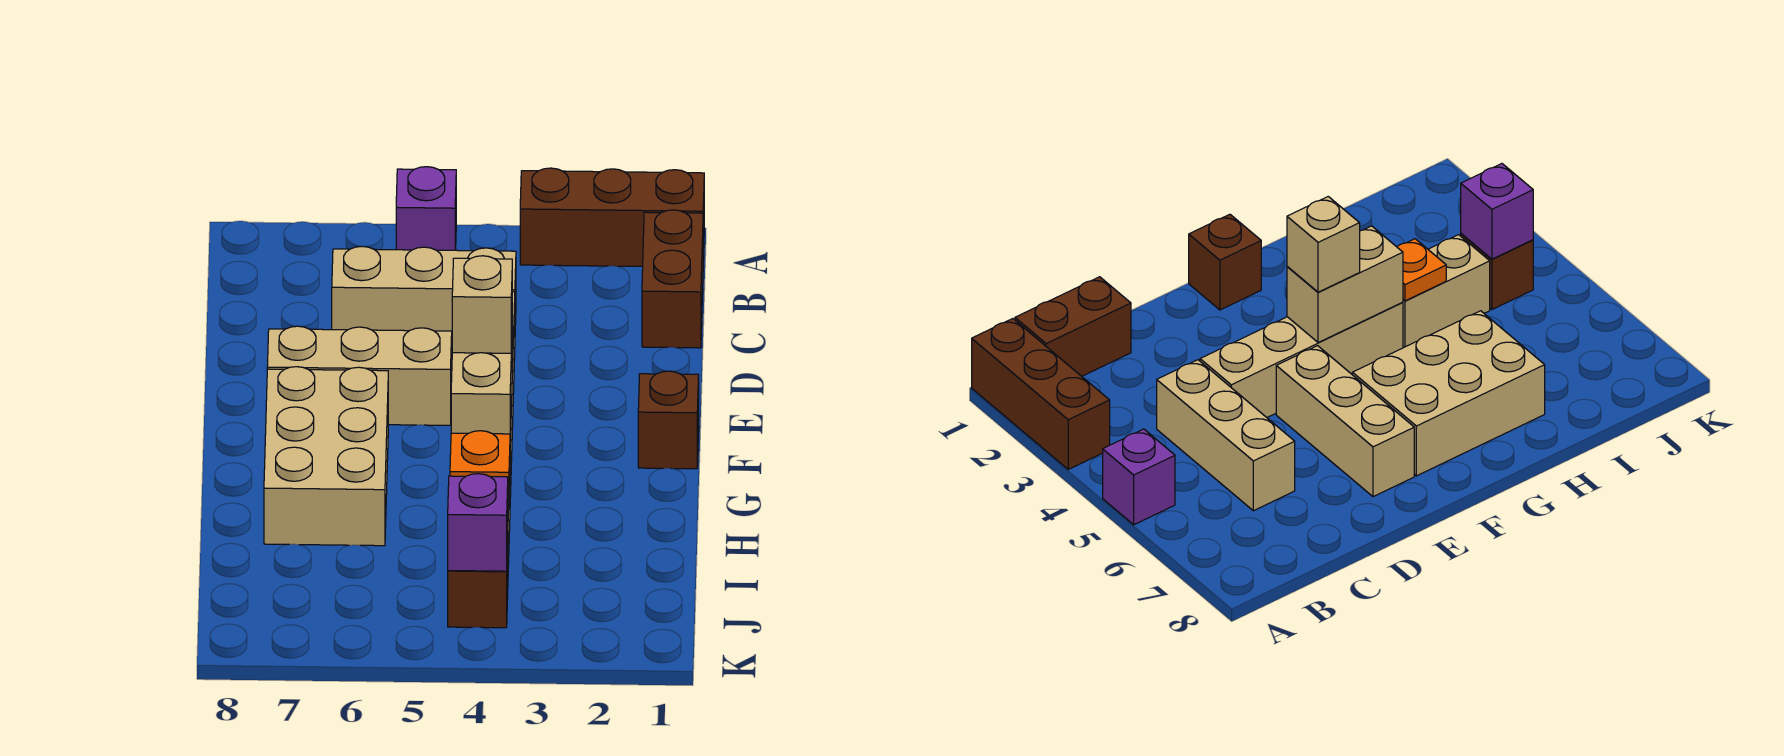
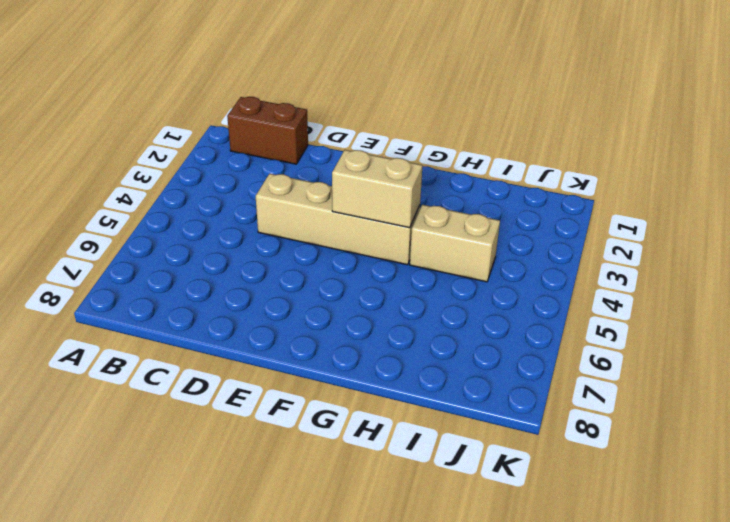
none -> brown brick A1:A3 level 1
none -> purple brick A5 level 1
none -> tan brick C4:C6 level 1

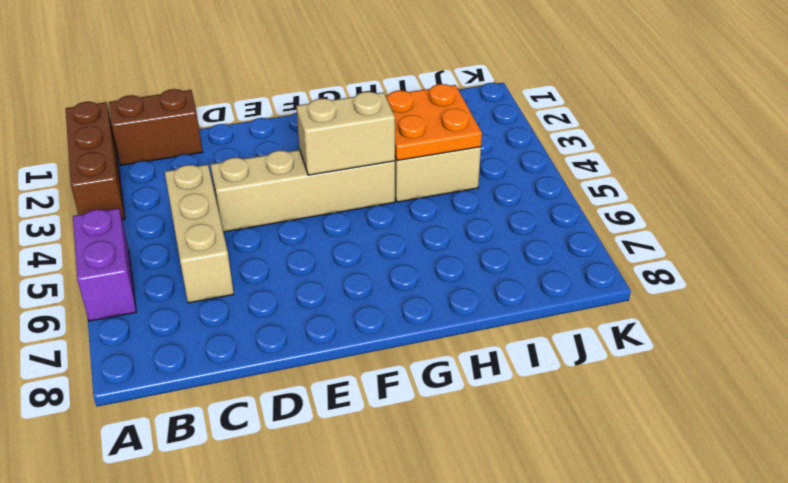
purple brick A5:A6 level 1 -> purple brick A5 level 1
orange plate H3:I4 level 2 -> orange plate H4 level 2
none -> tan brick E5:E7 level 1
none -> brown brick F1 level 1
none -> tan brick F6:H7 level 1

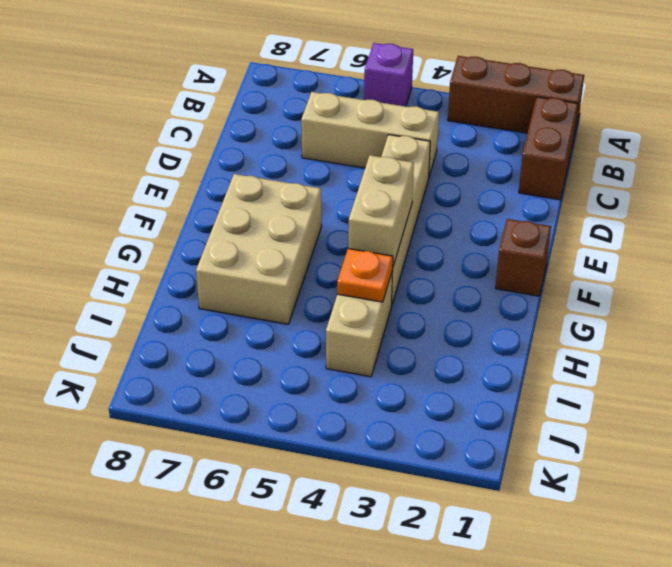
none -> tan brick E5:E7 level 1
none -> brown brick J4 level 1
none -> purple brick J4 level 2

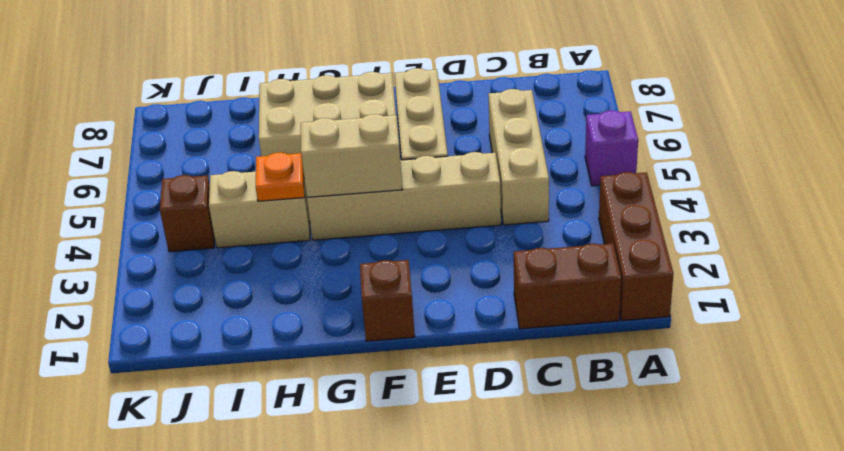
none -> purple brick J4 level 2
none -> tan brick F4 level 3

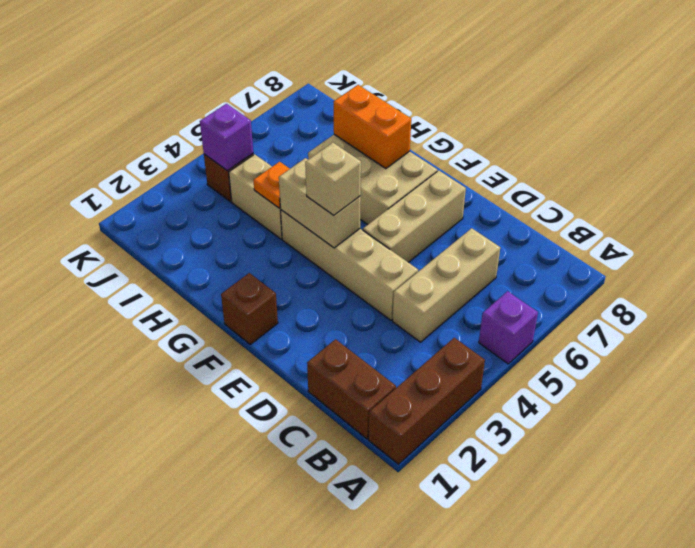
orange brick G7:H7 level 2 -> none

